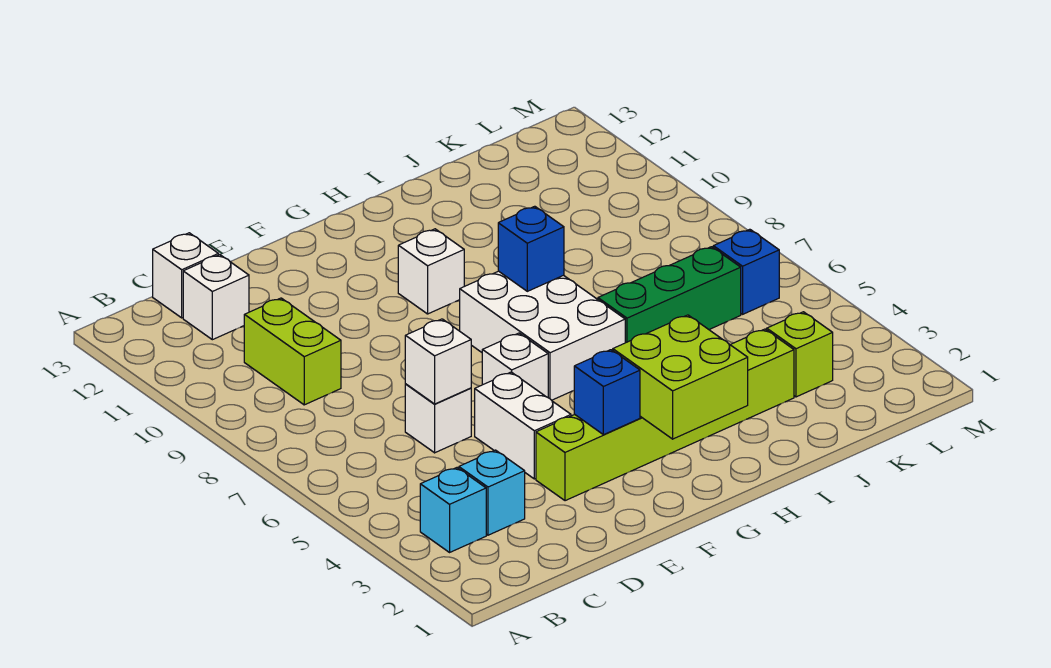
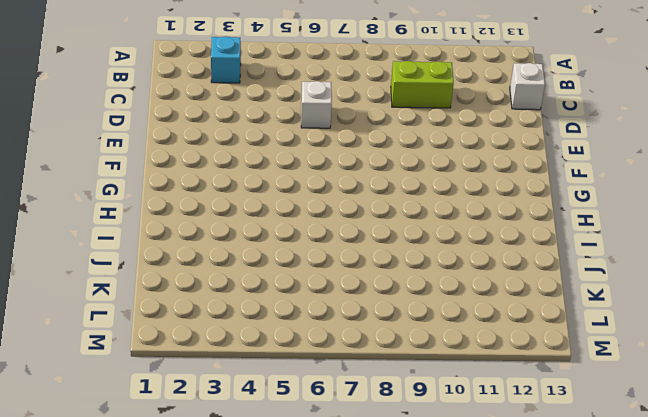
none -> cyan brick C3 level 1
none -> white brick C12 level 1
none -> lime brick E3:J3 level 1

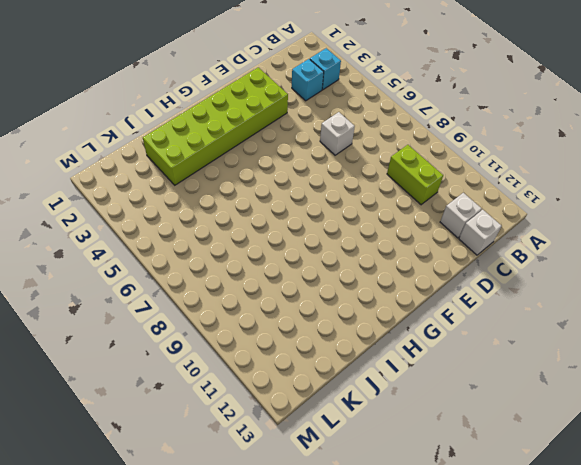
lime brick E2:J3 level 1 -> lime brick E3:J3 level 1
none -> white brick E4:E5 level 1
none -> white brick F6 level 1
none -> white brick G6:H8 level 1

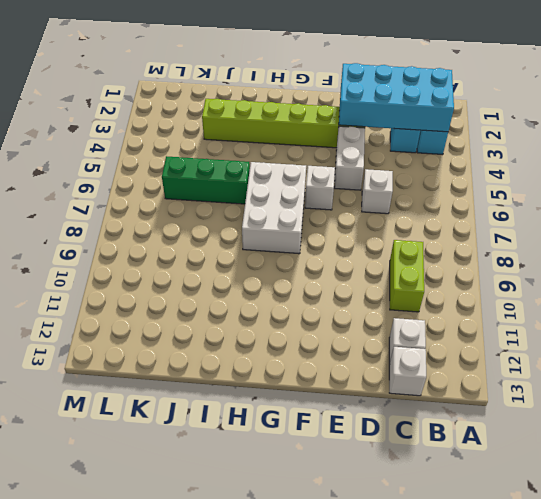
cyan brick B2:E3 level 2 -> none
none -> white brick G10 level 1
none -> lime brick K3 level 1
none -> blue brick L6 level 1

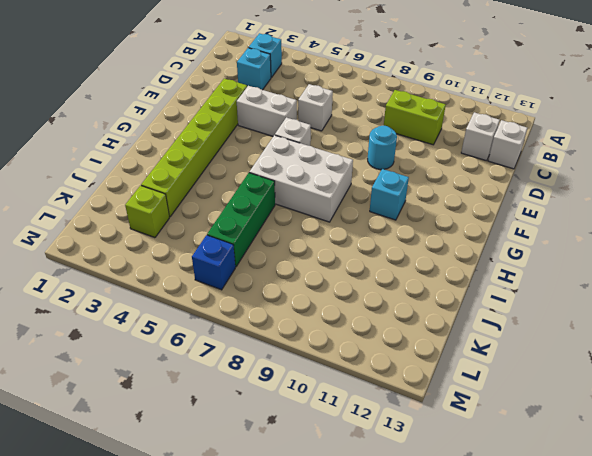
cyan round brick E9 level 1 -> none
cyan brick G10 level 1 -> white brick G10 level 1
none -> white brick D6 level 2
none -> blue brick F3 level 2
none -> lime brick G2:H3 level 2

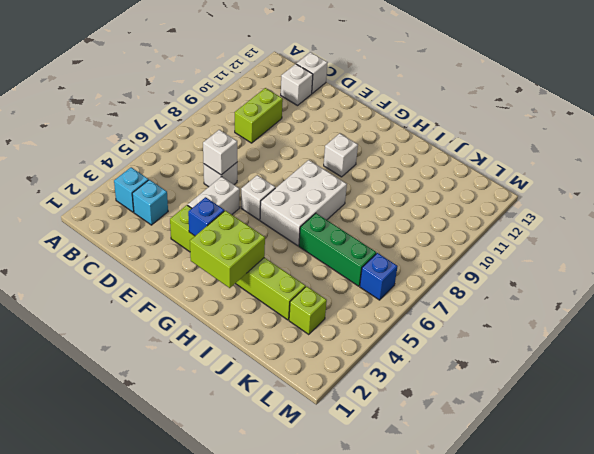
none -> blue brick H8 level 2

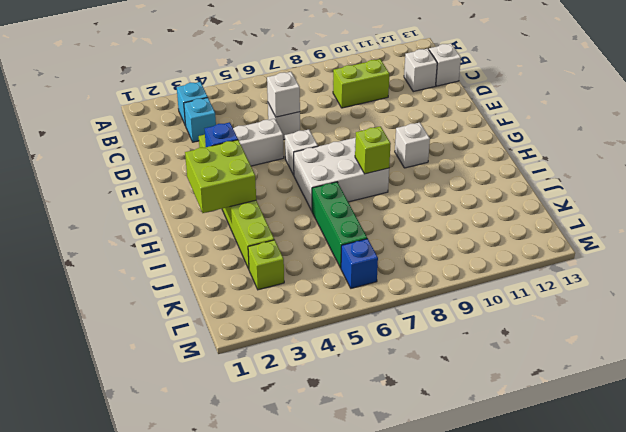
lime brick H8 level 2 -> blue brick H8 level 2

